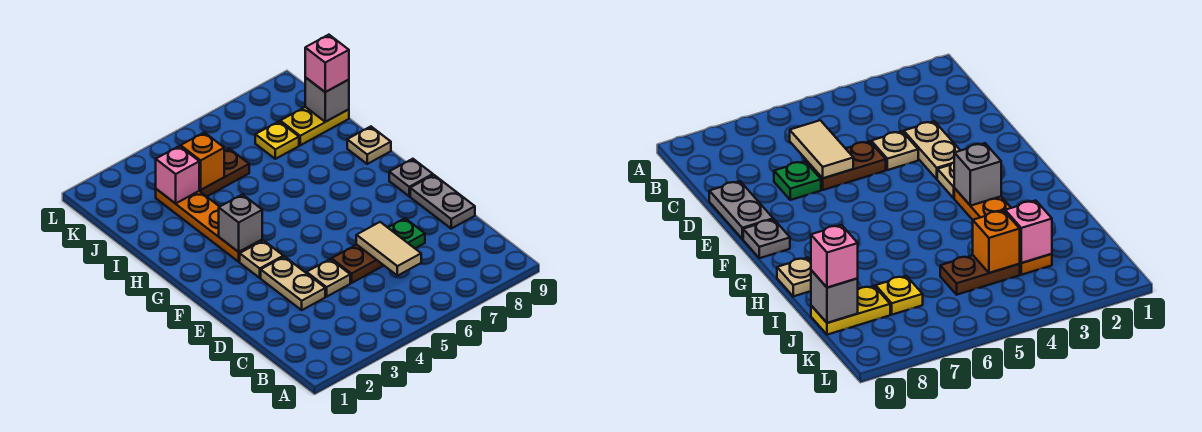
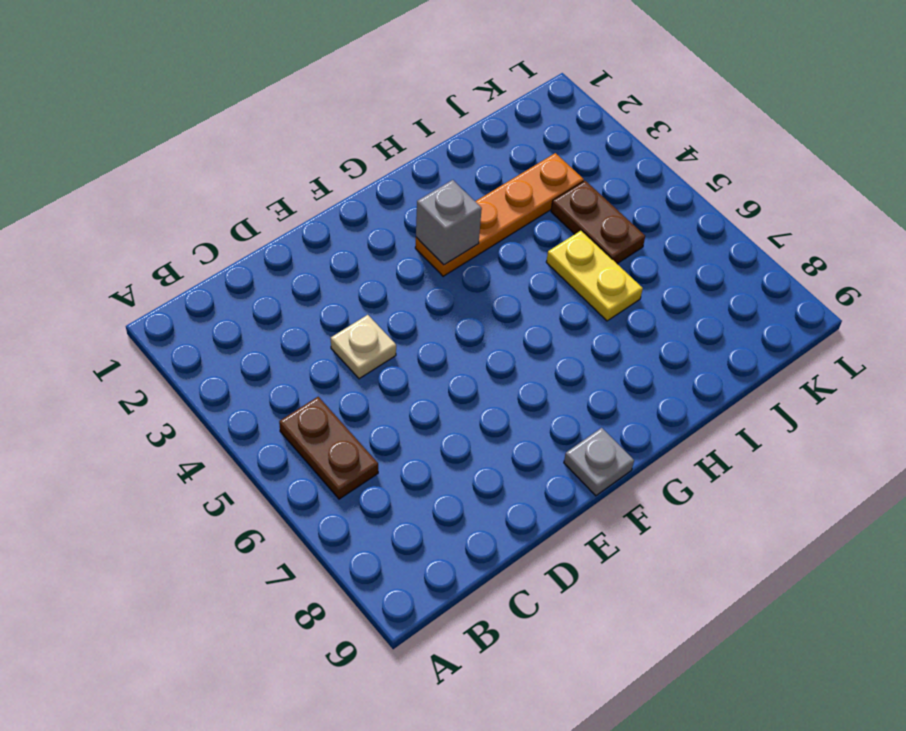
brown plate B5:B6 level 1 -> brown plate D5:D6 level 1
yellow plate I5:I6 level 1 -> yellow plate J8:J9 level 1
none -> tan plate D3:E3 level 1
none -> green plate D7 level 1
none -> grey plate D9:E9 level 1

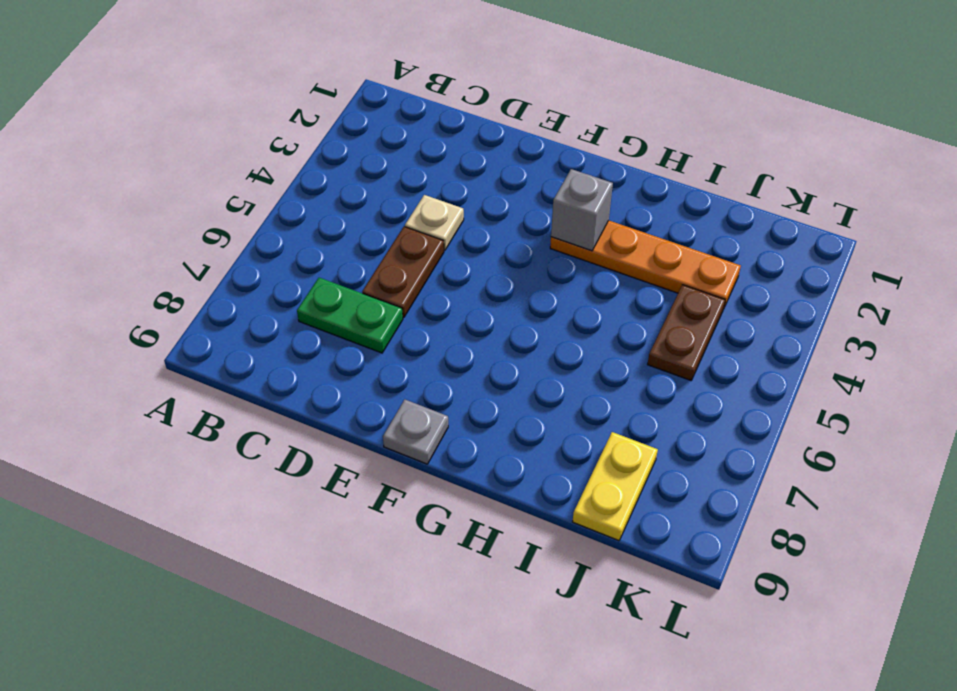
green plate C7:D7 level 1 -> green plate D7 level 1
none -> tan plate D3:E3 level 1
none -> grey plate D9:E9 level 1
none -> tan plate F3 level 1

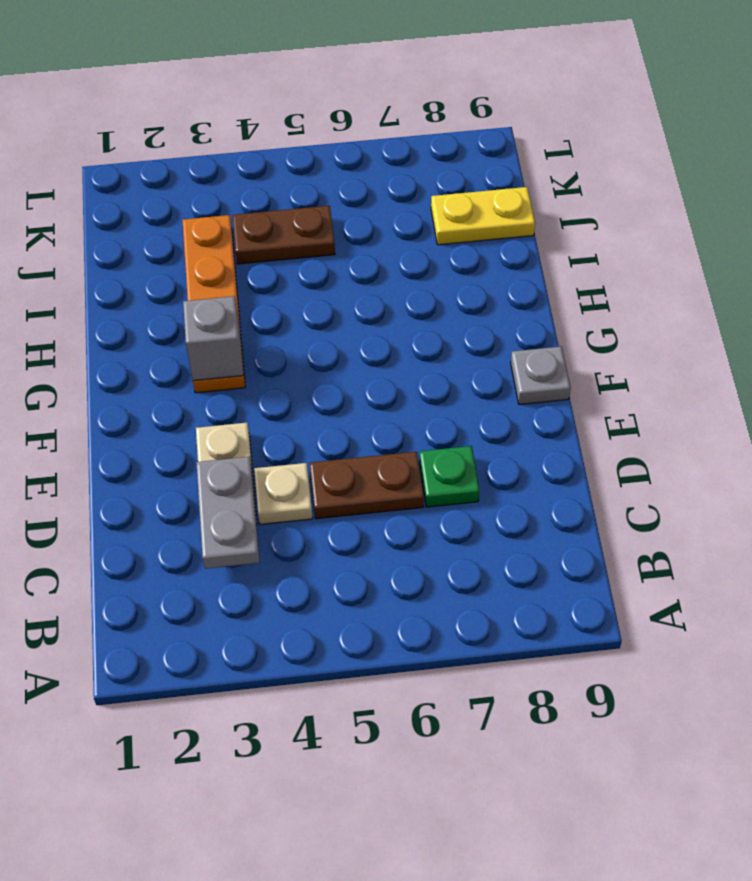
grey plate C3:D3 level 2 -> grey plate D9:E9 level 1
none -> tan plate F3 level 1
none -> tan plate H9 level 1
none -> yellow plate J7 level 1

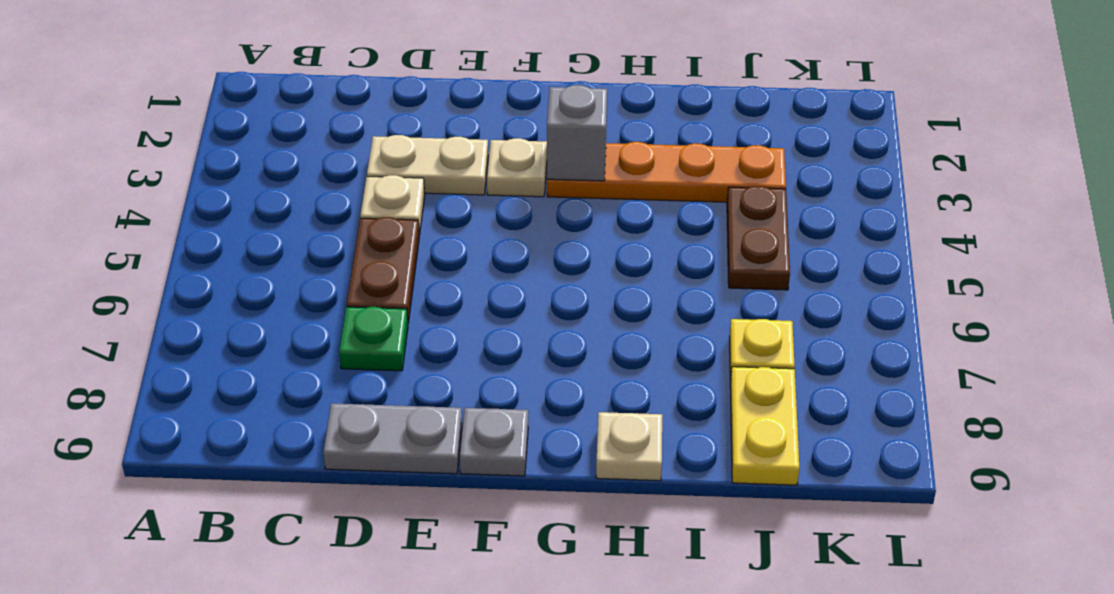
none -> tan tile C6:D6 level 2
none -> pink brick J3 level 2
none -> orange brick J4 level 2

